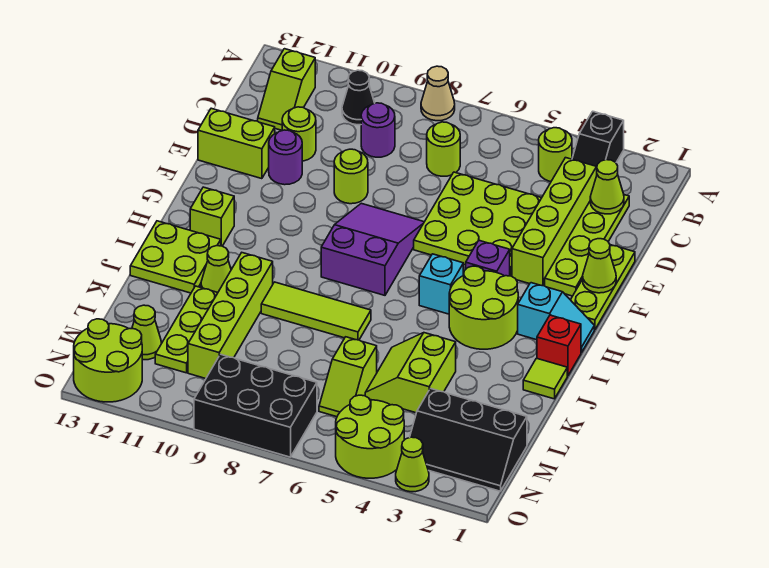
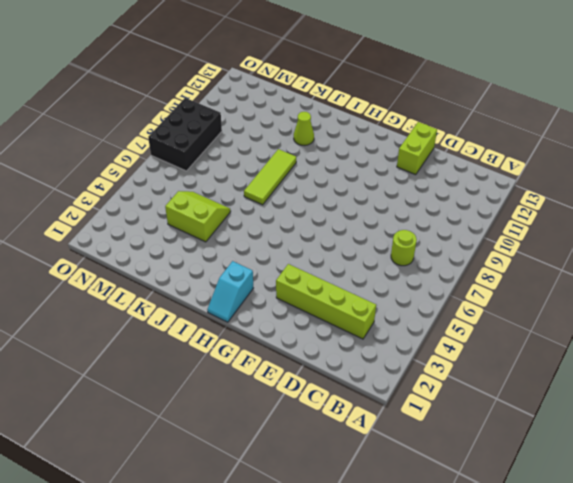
none -> black slope A3:B3 level 1 top A
none -> tan cone A8 level 1
none -> lime round brick B4 level 1
none -> black cone B10 level 1

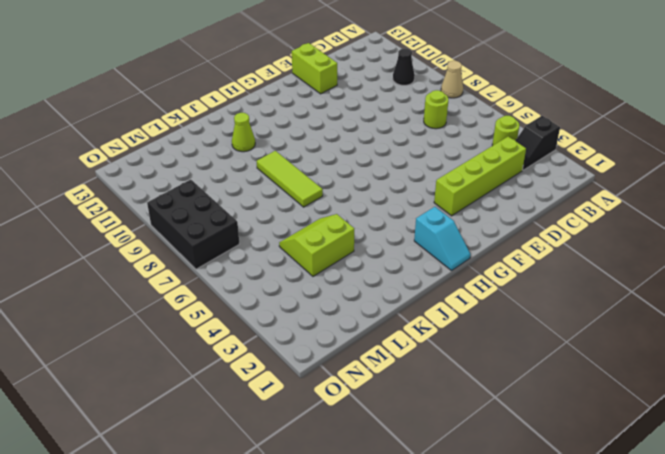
none -> lime slope B12:C12 level 1 top B
none -> lime plate C2:F2 level 1
none -> purple round brick C9 level 1
none -> lime plate D4:F6 level 1

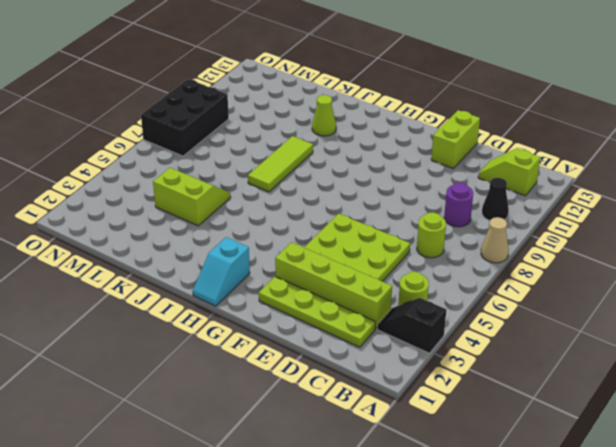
none -> lime round brick D11 level 1
none -> lime plate E1:G1 level 1
none -> lime round brick E9 level 1
none -> purple round brick E11 level 1

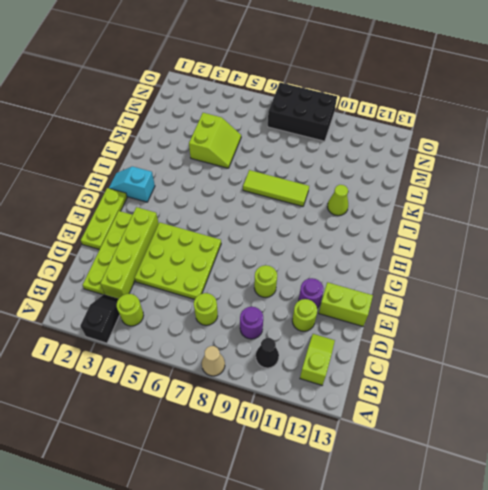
none -> purple slope F7:H8 level 1 top H
none -> purple brick G4 level 1
none -> lime round brick H3:I4 level 1
none -> cyan brick H5 level 1

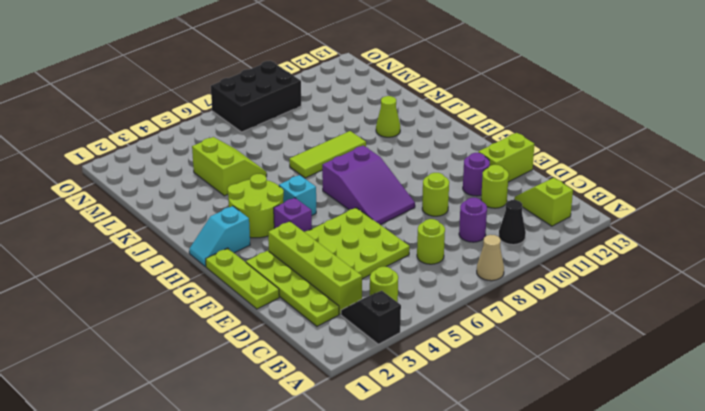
none -> lime brick H12 level 1
none -> red brick I1 level 1
none -> lime plate I12:J13 level 1
none -> lime tile J1 level 1

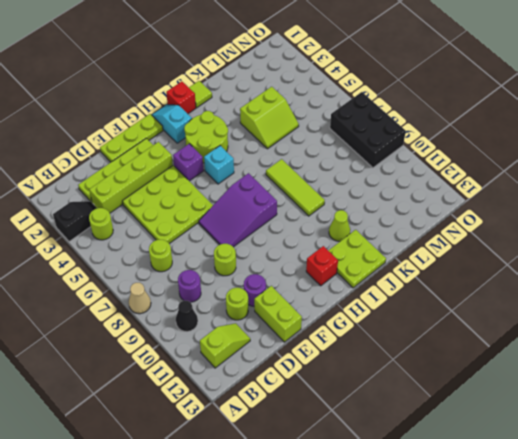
red brick H12 level 1 -> lime brick H12 level 1
none -> lime brick J10:M10 level 1
none -> lime plate K11:M11 level 1
none -> lime slope L6:M6 level 1 top L
none -> black slope M1:N3 level 1 top M

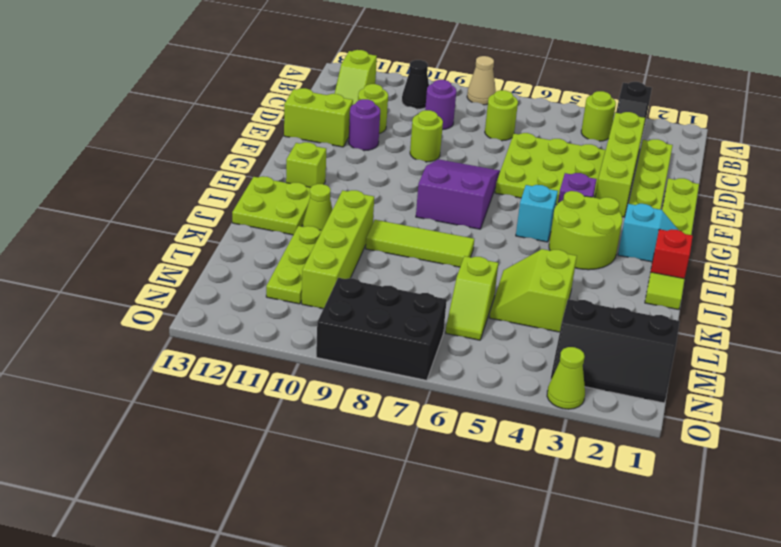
none -> lime cone M12 level 1
none -> lime round brick N4:O5 level 1
none -> lime round brick N12:O13 level 1
none -> lime cone C2 level 2

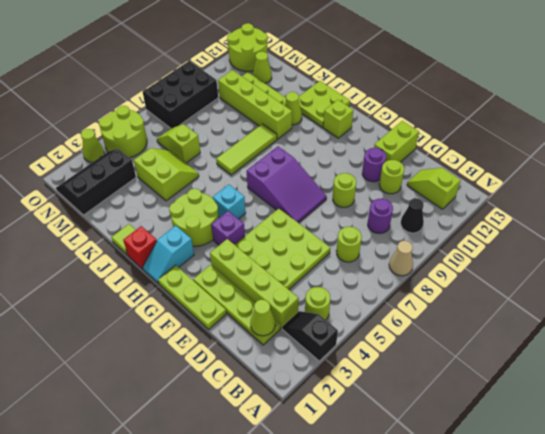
none -> lime cone F1 level 2

